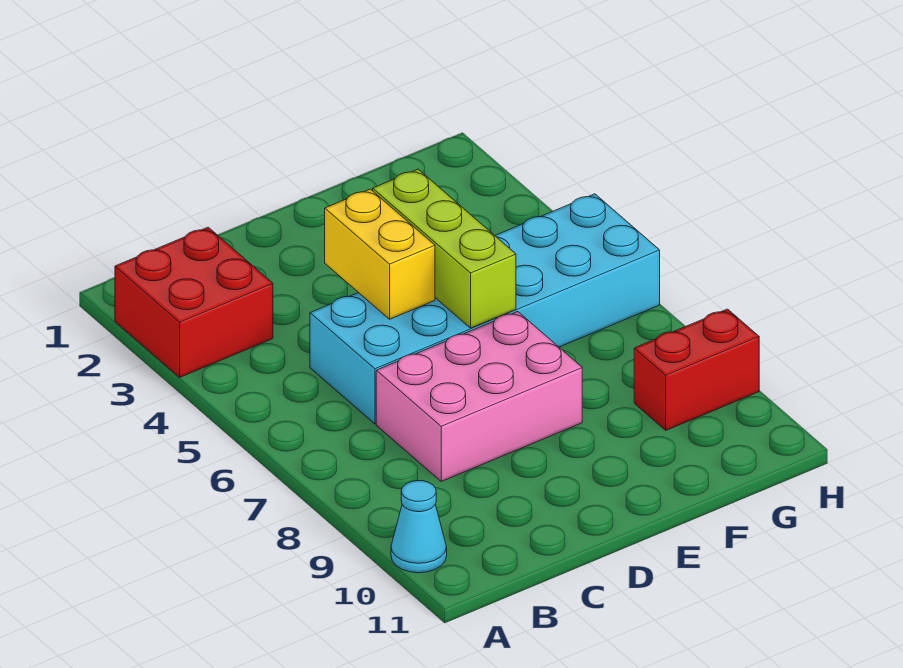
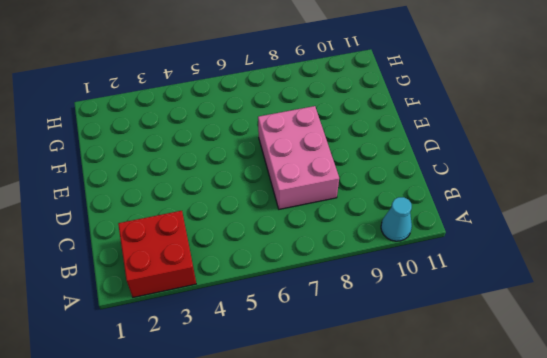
none -> cyan brick C5:H6 level 1
none -> red brick G9:H9 level 1

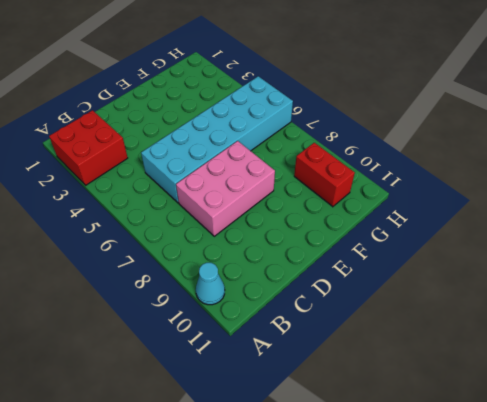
red brick G9:G10 level 1 -> red brick G9:H9 level 1
none -> yellow brick D4:D5 level 2
none -> lime brick E4:E6 level 2

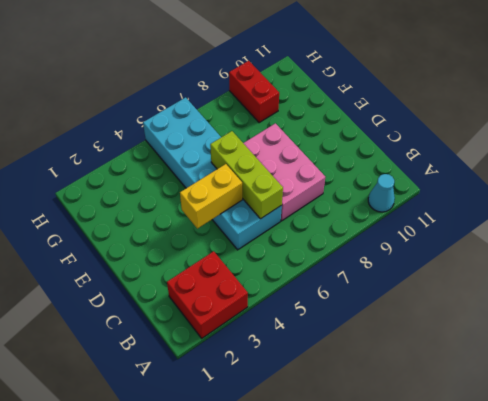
lime brick C6:E6 level 2 -> lime brick E4:E6 level 2

